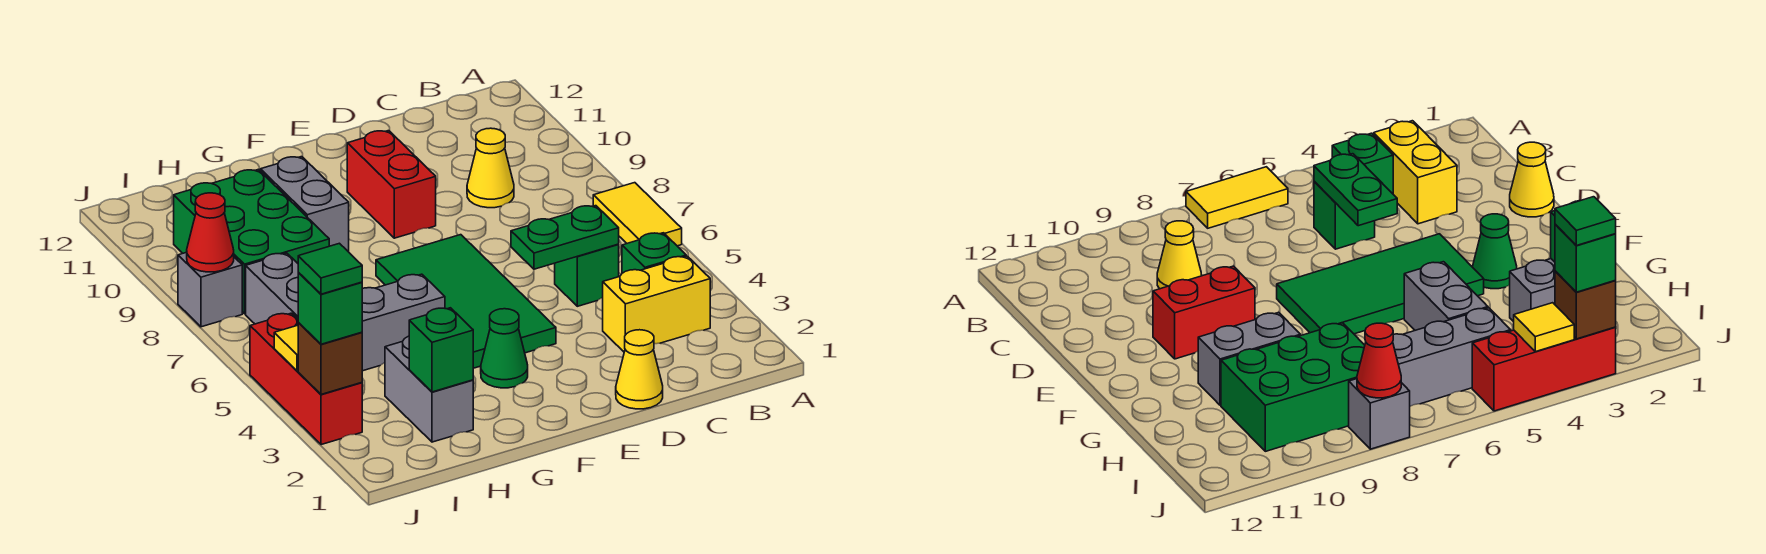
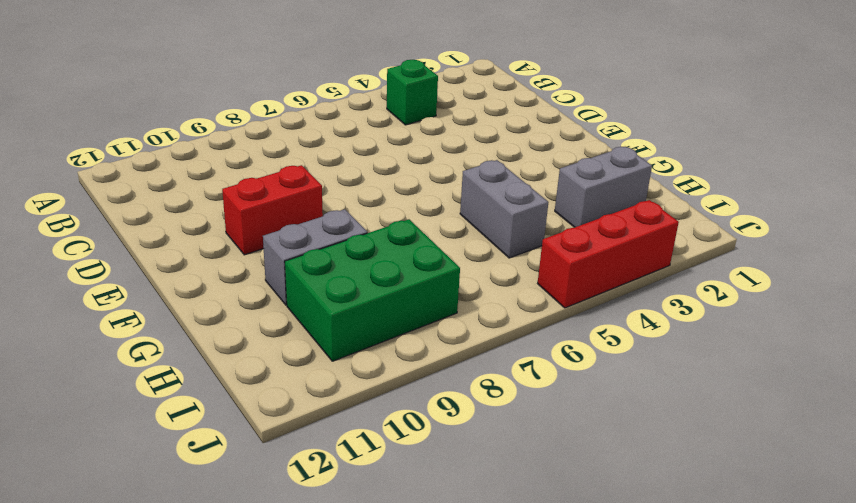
none -> yellow tile A6:A7 level 1
none -> yellow brick B3:C3 level 1
none -> green brick C5 level 1

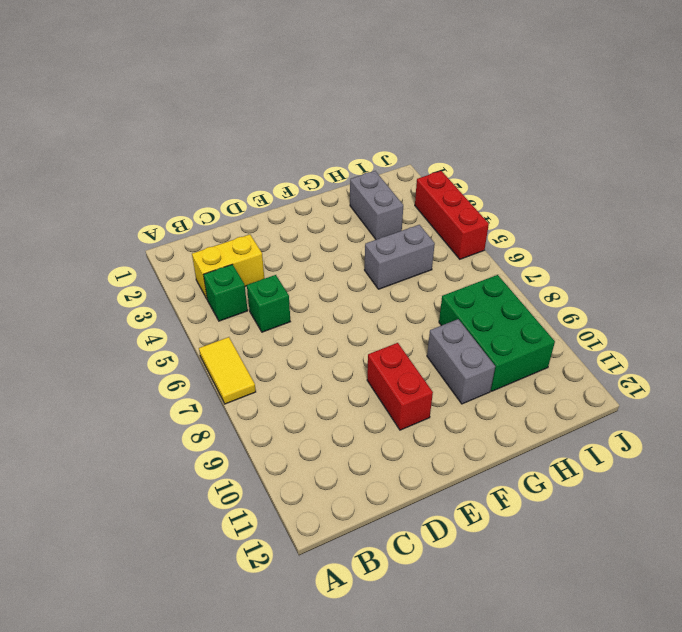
none -> yellow cone C9 level 1
none -> yellow cone D1 level 1
none -> green tile E4:F7 level 1

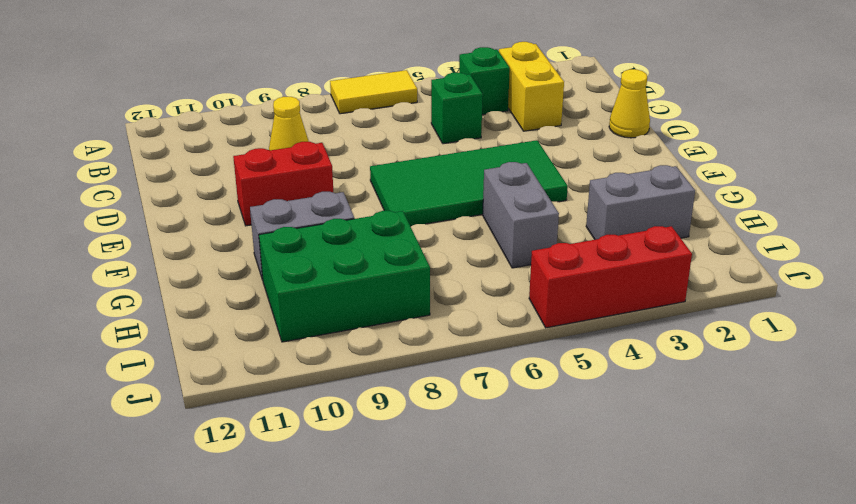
none -> green cone F3 level 1
none -> grey brick I5:I7 level 1
none -> grey brick J8 level 1

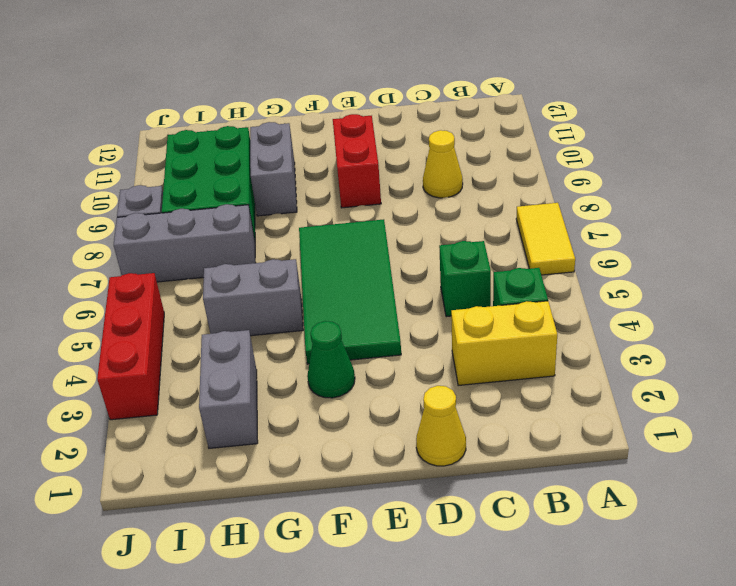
grey brick H7:J7 level 1 -> grey brick I5:I7 level 1
none -> green plate C5:D5 level 2
none -> green brick H2 level 2
none -> brown brick J3 level 2

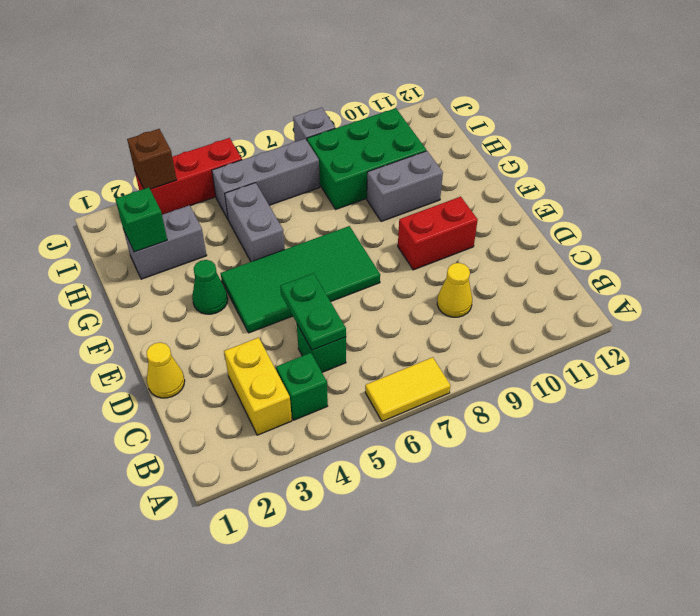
none -> yellow tile J4 level 2
none -> red cone J8 level 2
none -> green brick J3 level 3

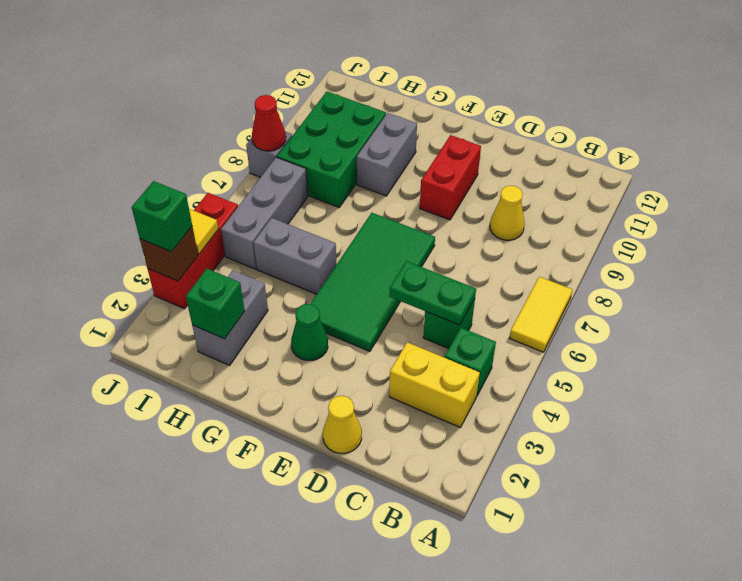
none -> green tile J3 level 4

